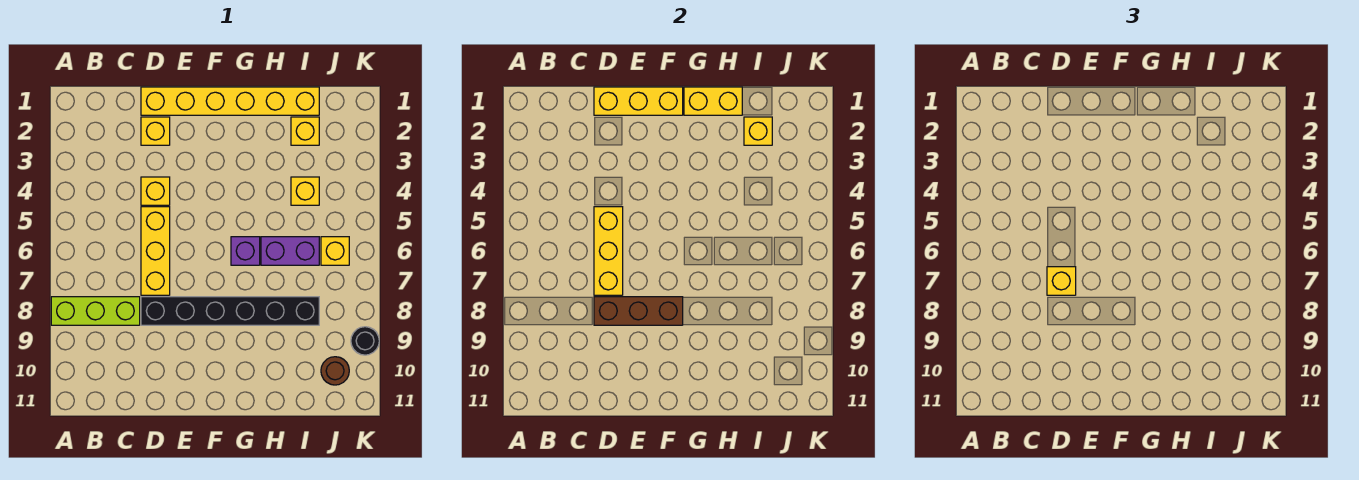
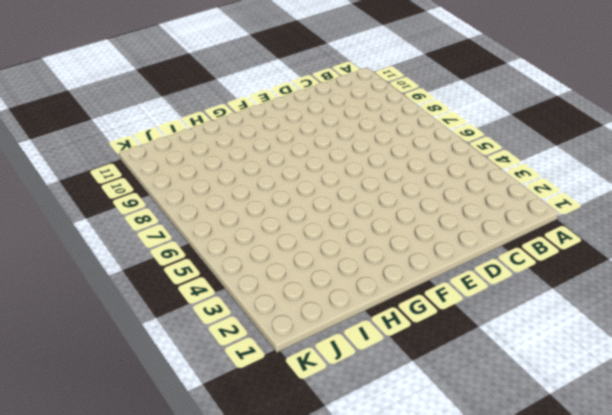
none -> lime brick A8:C8 level 1
none -> yellow brick D1:I1 level 1
none -> yellow brick D2 level 1

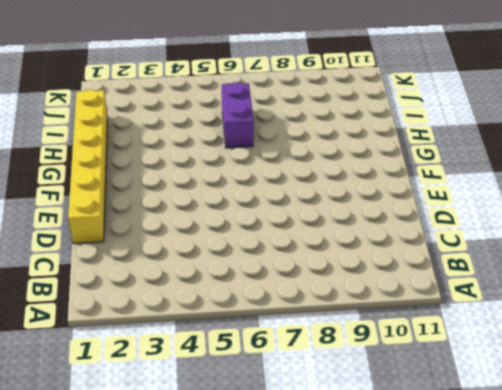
none -> lime brick A8:C8 level 1
none -> yellow brick D2 level 1
none -> yellow brick D4 level 1

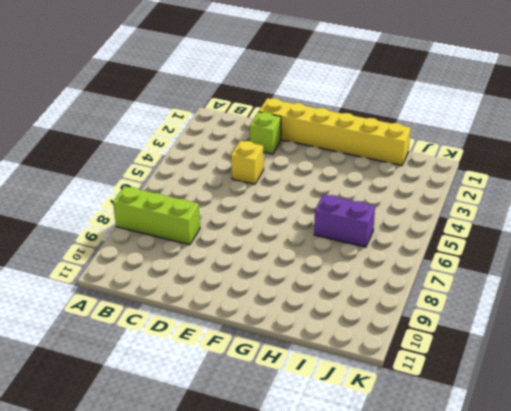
lime brick D2 level 1 -> yellow brick D2 level 1
none -> yellow brick D5:D7 level 1
none -> black brick D8:I8 level 1
none -> purple brick G6 level 1

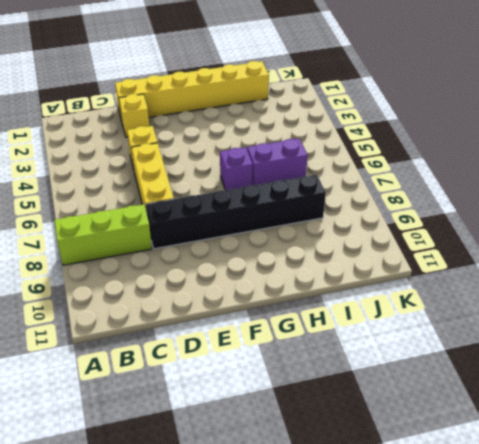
none -> yellow brick I2 level 1
none -> yellow brick I4 level 1
none -> yellow brick J6 level 1

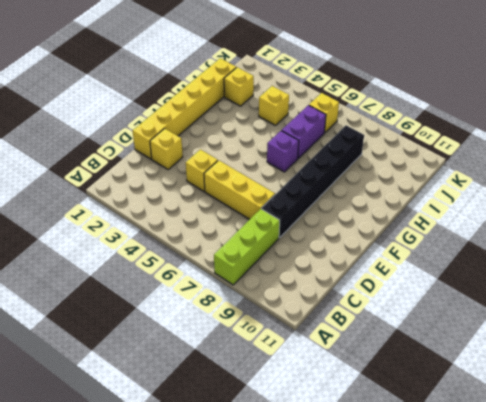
none -> brown round brick J10 level 1
none -> black round brick K9 level 1
none -> yellow brick D1:F1 level 2

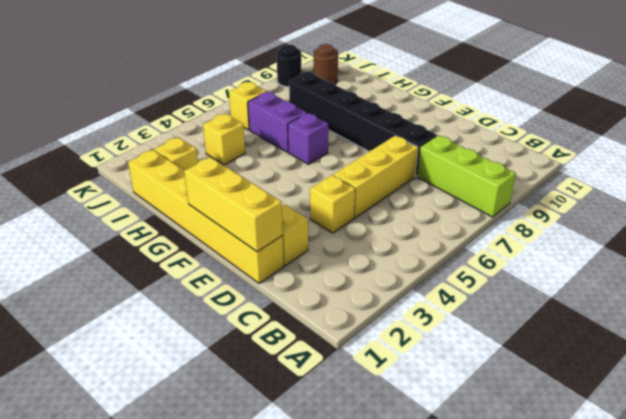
none -> yellow brick D5:D7 level 2
none -> brown brick D8:F8 level 2
none -> yellow brick G1:H1 level 2

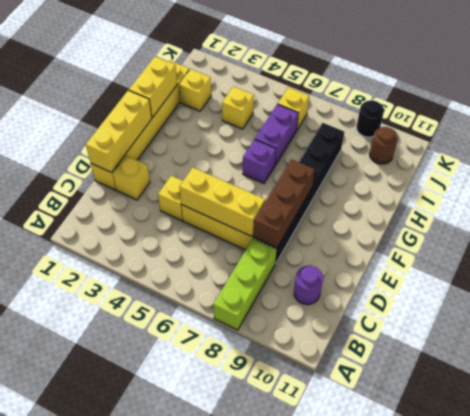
purple round brick C10 level 1 -> none
none -> yellow brick I2 level 2
none -> yellow brick D7 level 3

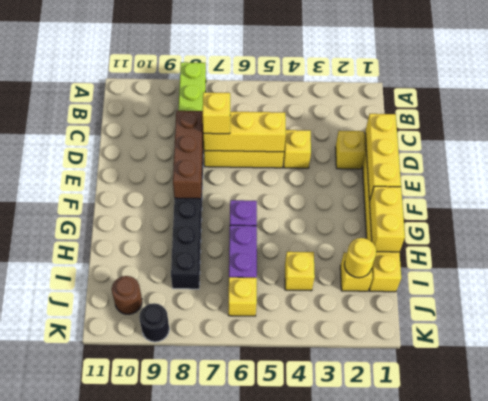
yellow round brick I2 level 2 -> yellow brick I2 level 2

